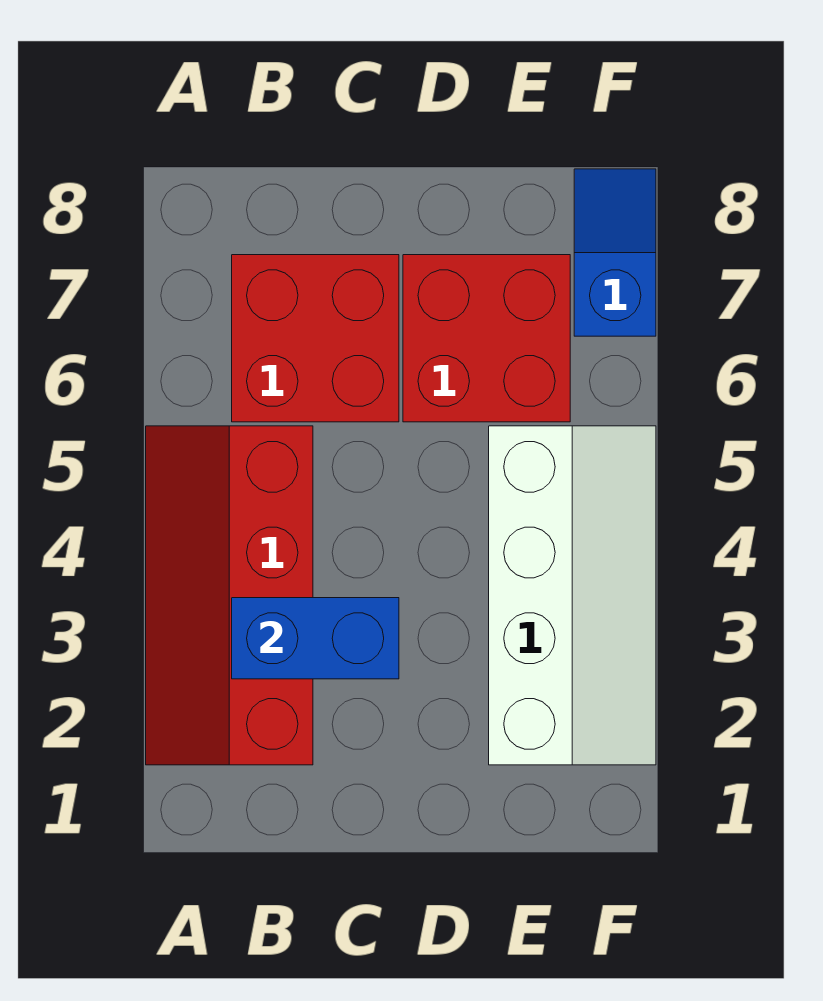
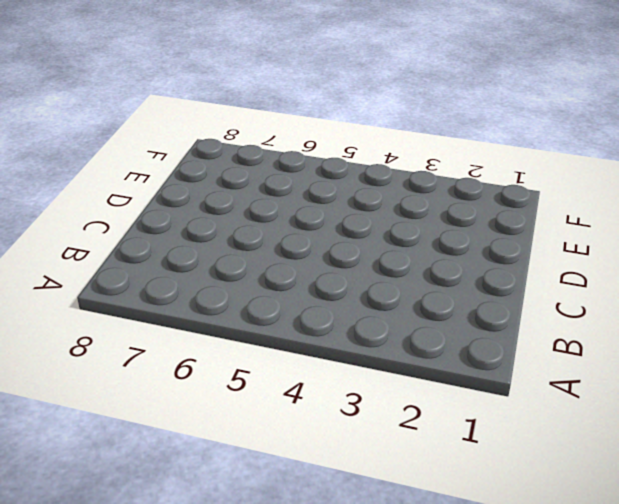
none -> red slope A2:B5 level 1 top B
none -> red brick B6:C7 level 1

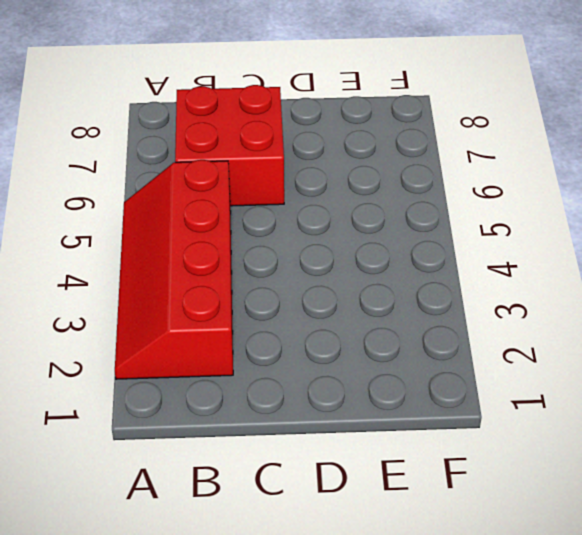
none -> red brick D6:E7 level 1
none -> white slope E2:F5 level 1 top E

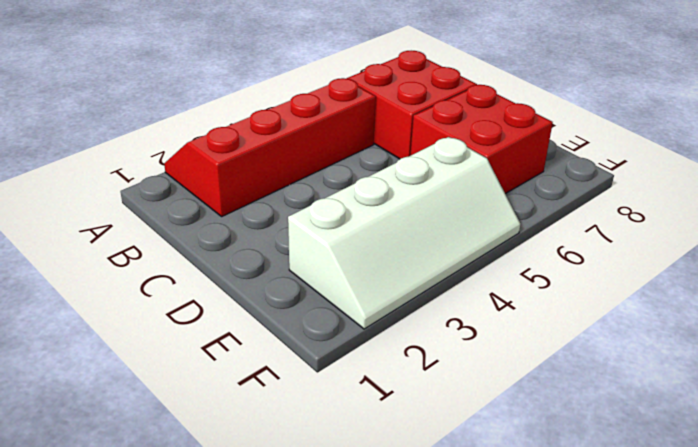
none -> blue slope F7:F8 level 1 top 7
none -> blue brick B3:C3 level 2

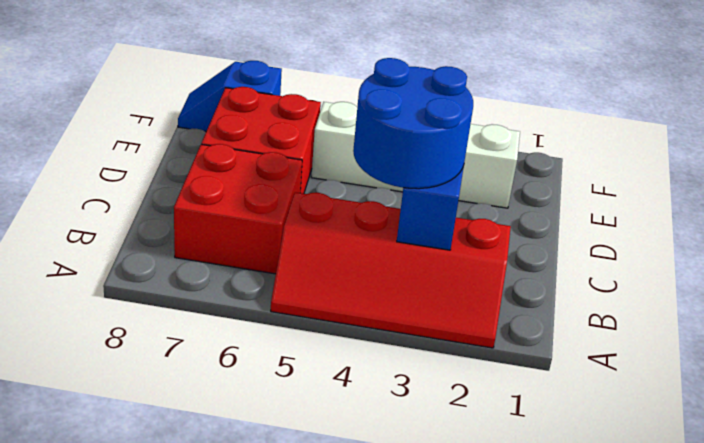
blue round brick B3:C4 level 3 -> none

